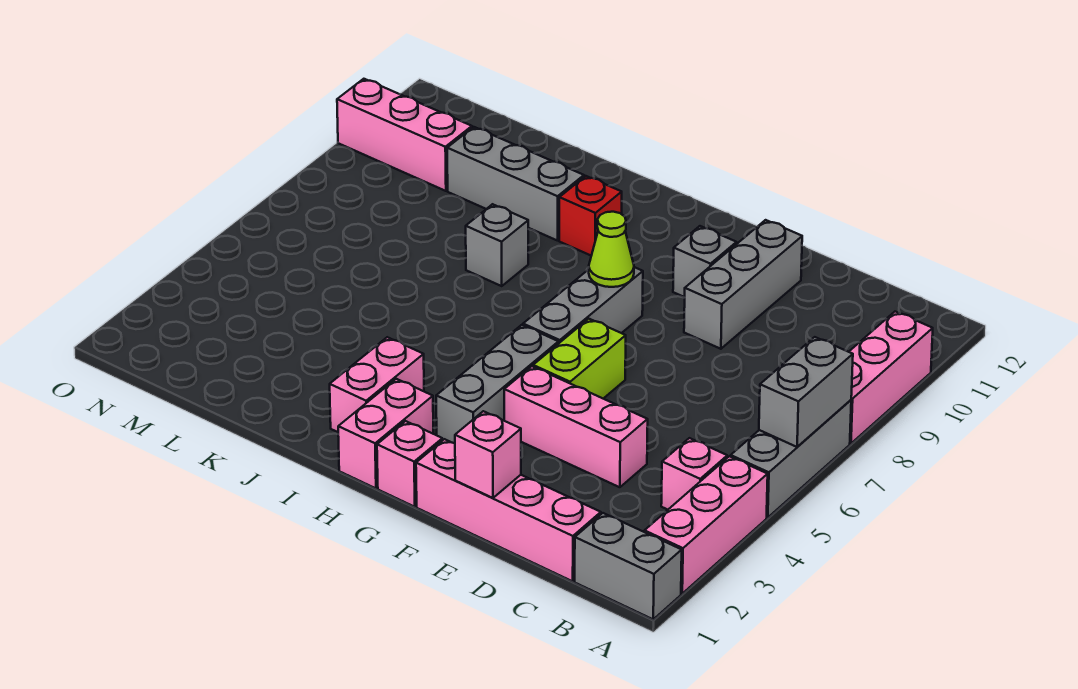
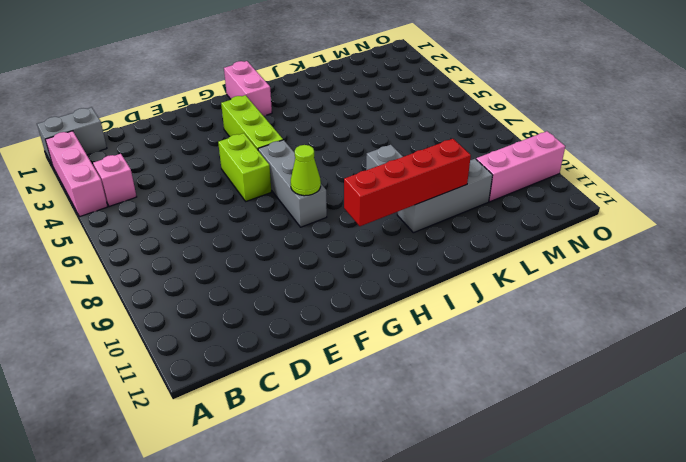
lime brick G3:G5 level 1 -> grey brick G3:G5 level 1
red brick H10:K10 level 2 -> none
none -> grey brick A5:A7 level 1
none -> pink brick A8:A10 level 1
none -> pink brick C1:F1 level 1

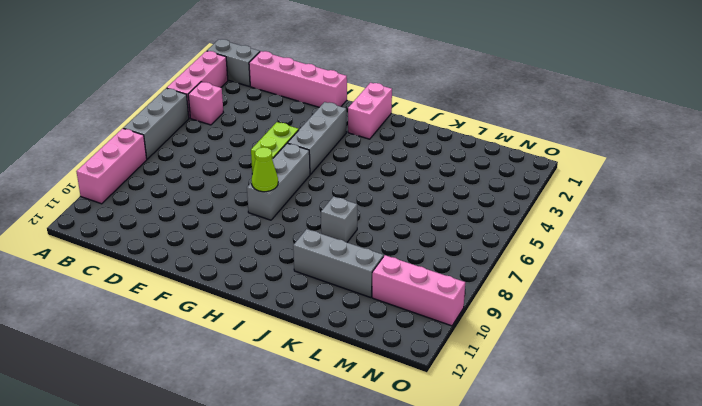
none -> pink brick D4:F4 level 1
none -> grey brick E9:E11 level 1
none -> grey brick F10 level 1

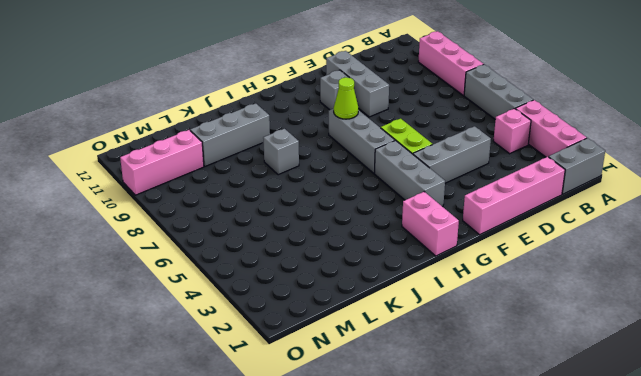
grey brick D4:F4 level 1 -> pink brick D4:F4 level 1
none -> pink brick G1 level 1
none -> pink brick I2:I3 level 1
none -> red brick I10 level 1

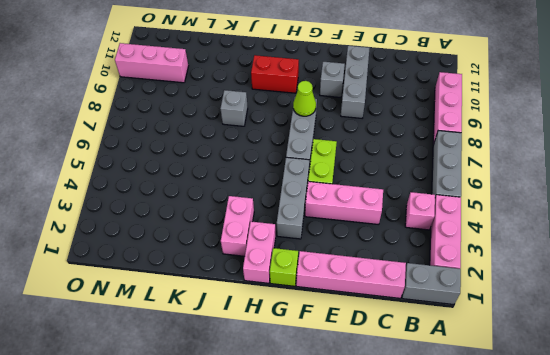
lime brick G1 level 1 -> pink brick G1 level 1
red brick H10:I10 level 1 -> red brick I10 level 1
none -> grey brick J10:L10 level 1
none -> grey brick A6:A7 level 2
none -> pink brick E1 level 2

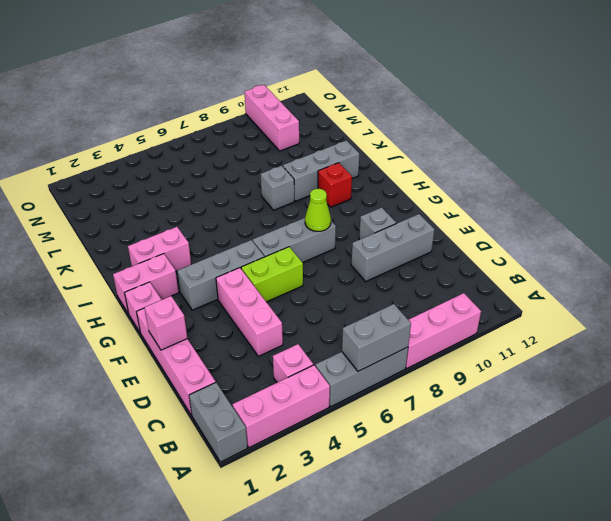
grey brick J9:J11 level 1 -> grey brick J10:L10 level 1

